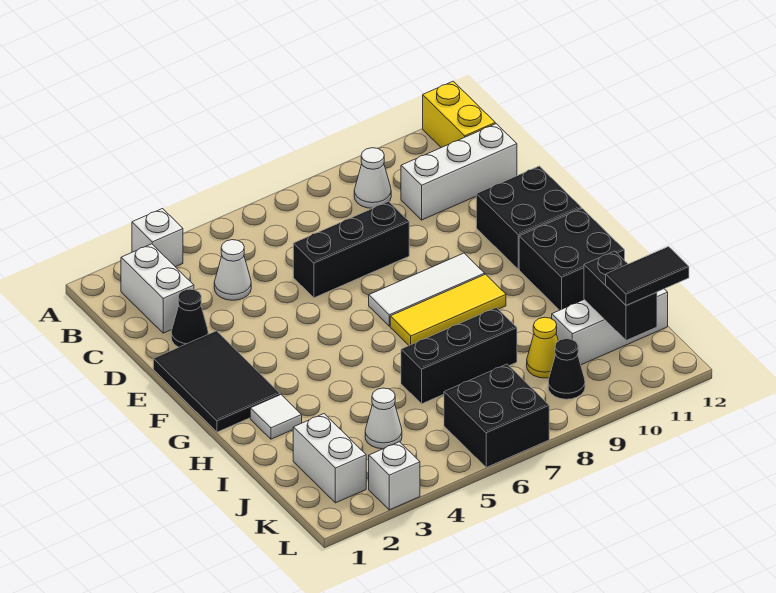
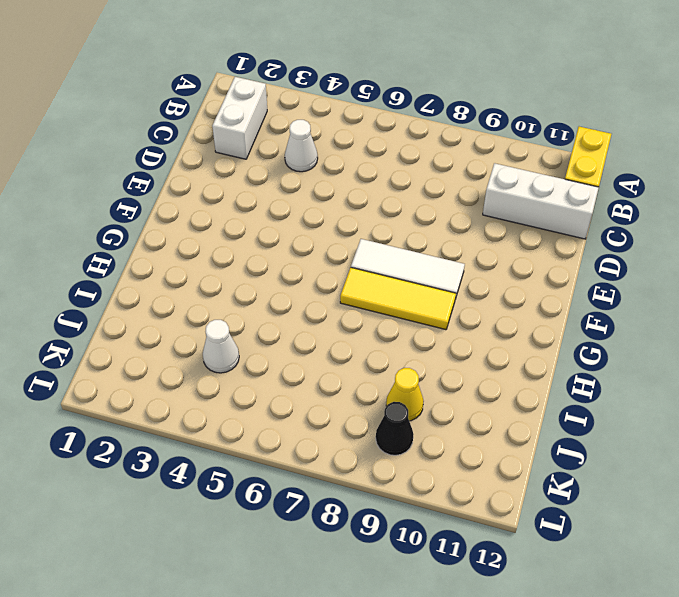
none -> white brick A3 level 1
none -> white cone B9 level 1
none -> black cone D2 level 1

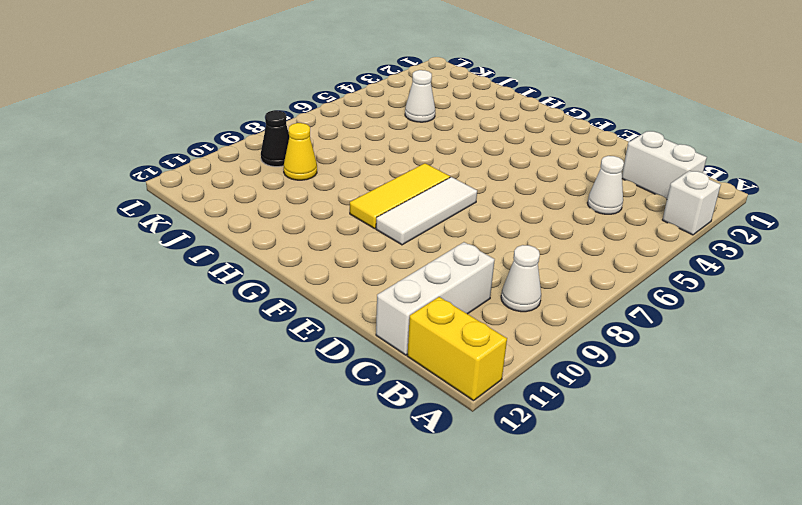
none -> black cone D2 level 1
none -> black brick D6:D8 level 1
none -> black tile E1:G2 level 1

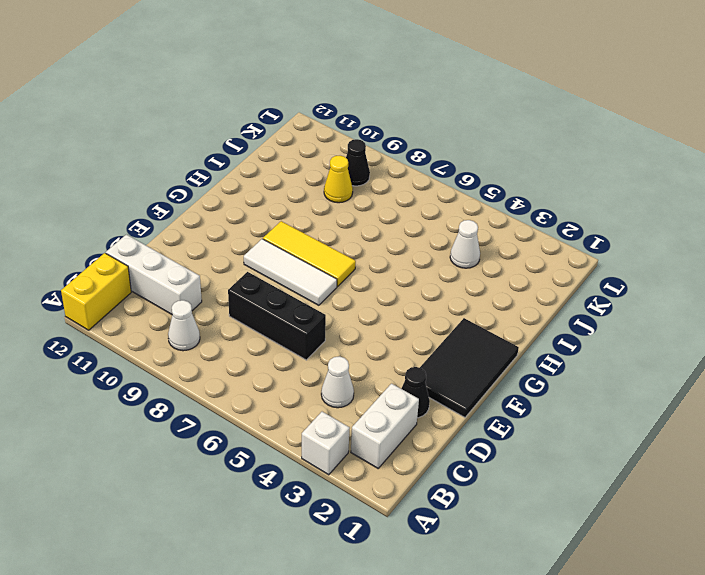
none -> black brick E11:F12 level 1
none -> black brick G11:H12 level 1
none -> white tile H2 level 1

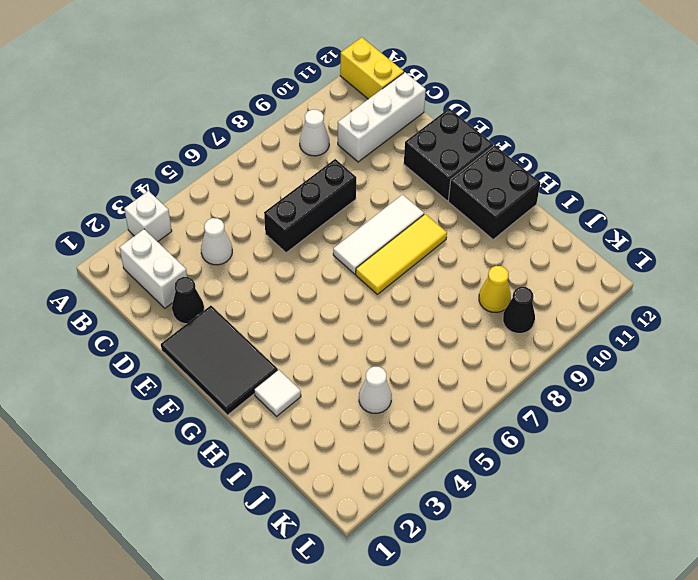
none -> black brick I6:I8 level 1
none -> white brick J2:K2 level 1
none -> white brick J10:J12 level 1

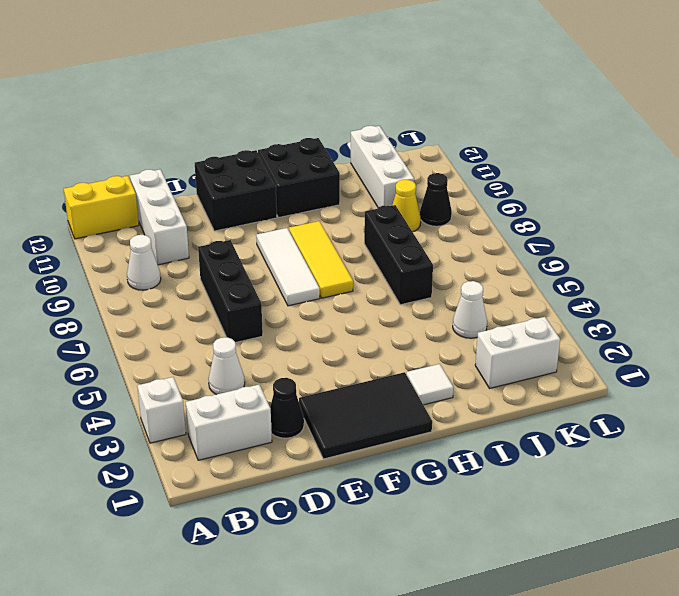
none -> black brick K6:L7 level 1
none -> white brick L3 level 1
none -> black brick J11:K11 level 2

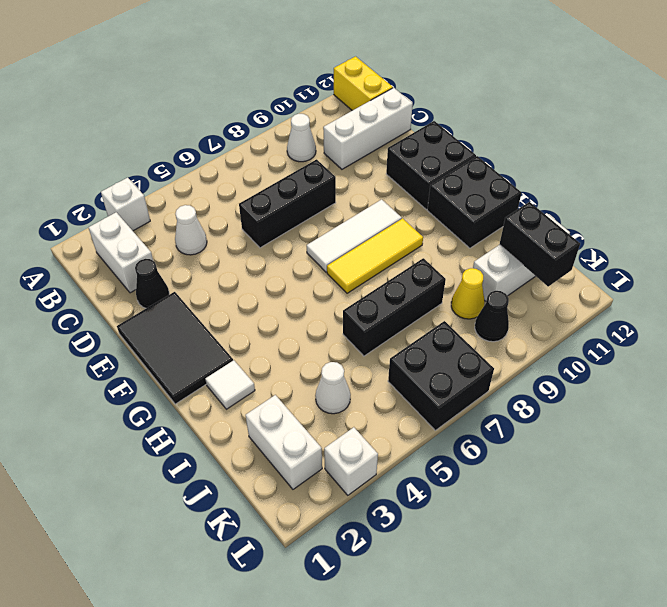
none -> black tile K11:K12 level 3

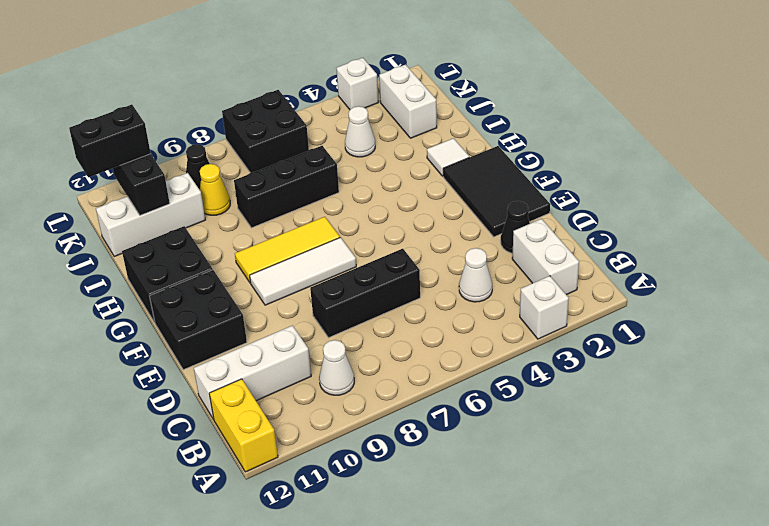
black brick K11:K12 level 3 -> black tile K11:K12 level 3

